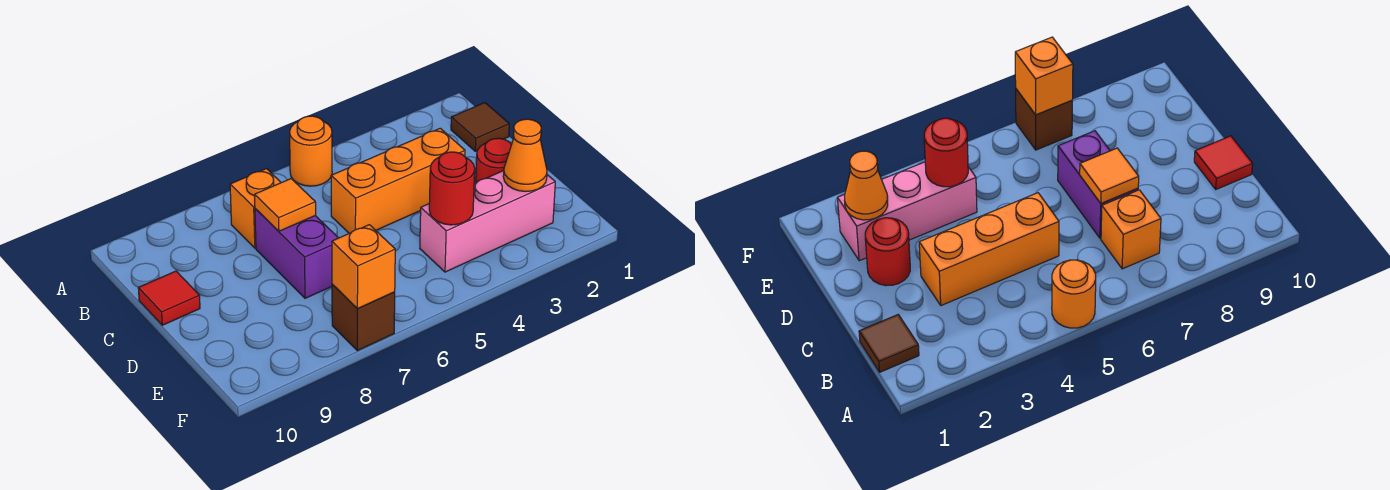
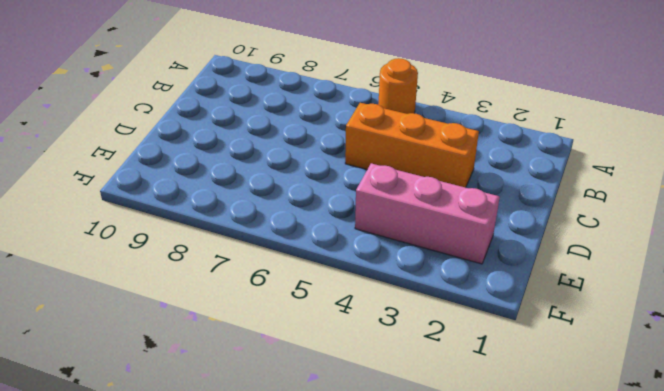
none -> brown tile B1 level 1
none -> orange brick B7 level 1
none -> purple brick C7:D7 level 1

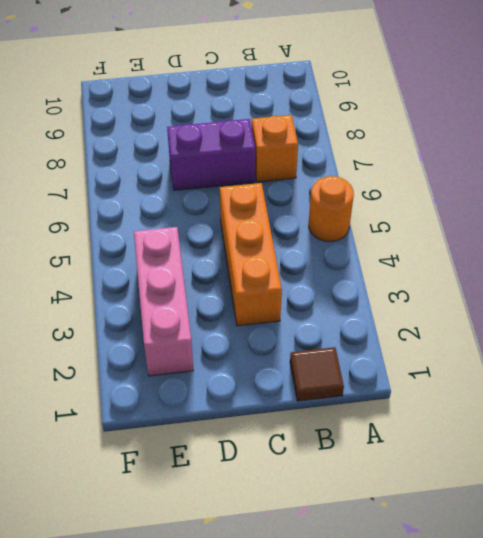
none -> red tile C10 level 1
none -> red round brick D2 level 1
none -> brown brick F7 level 1

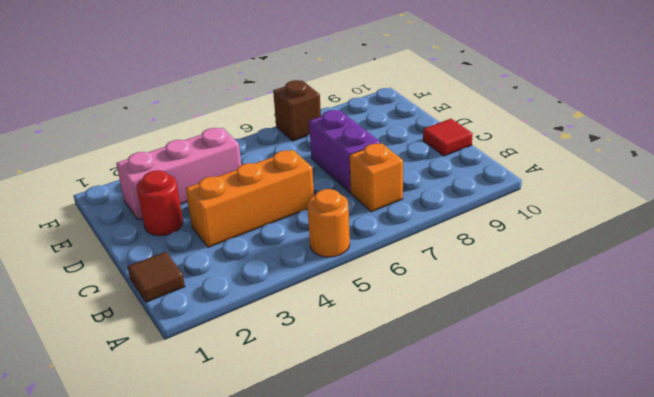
none -> orange tile C7 level 2
none -> orange cone E2 level 2
none -> red round brick E4 level 2

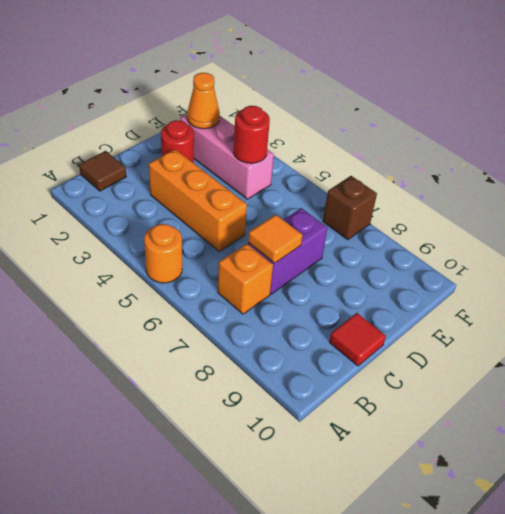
none -> orange brick F7 level 2

